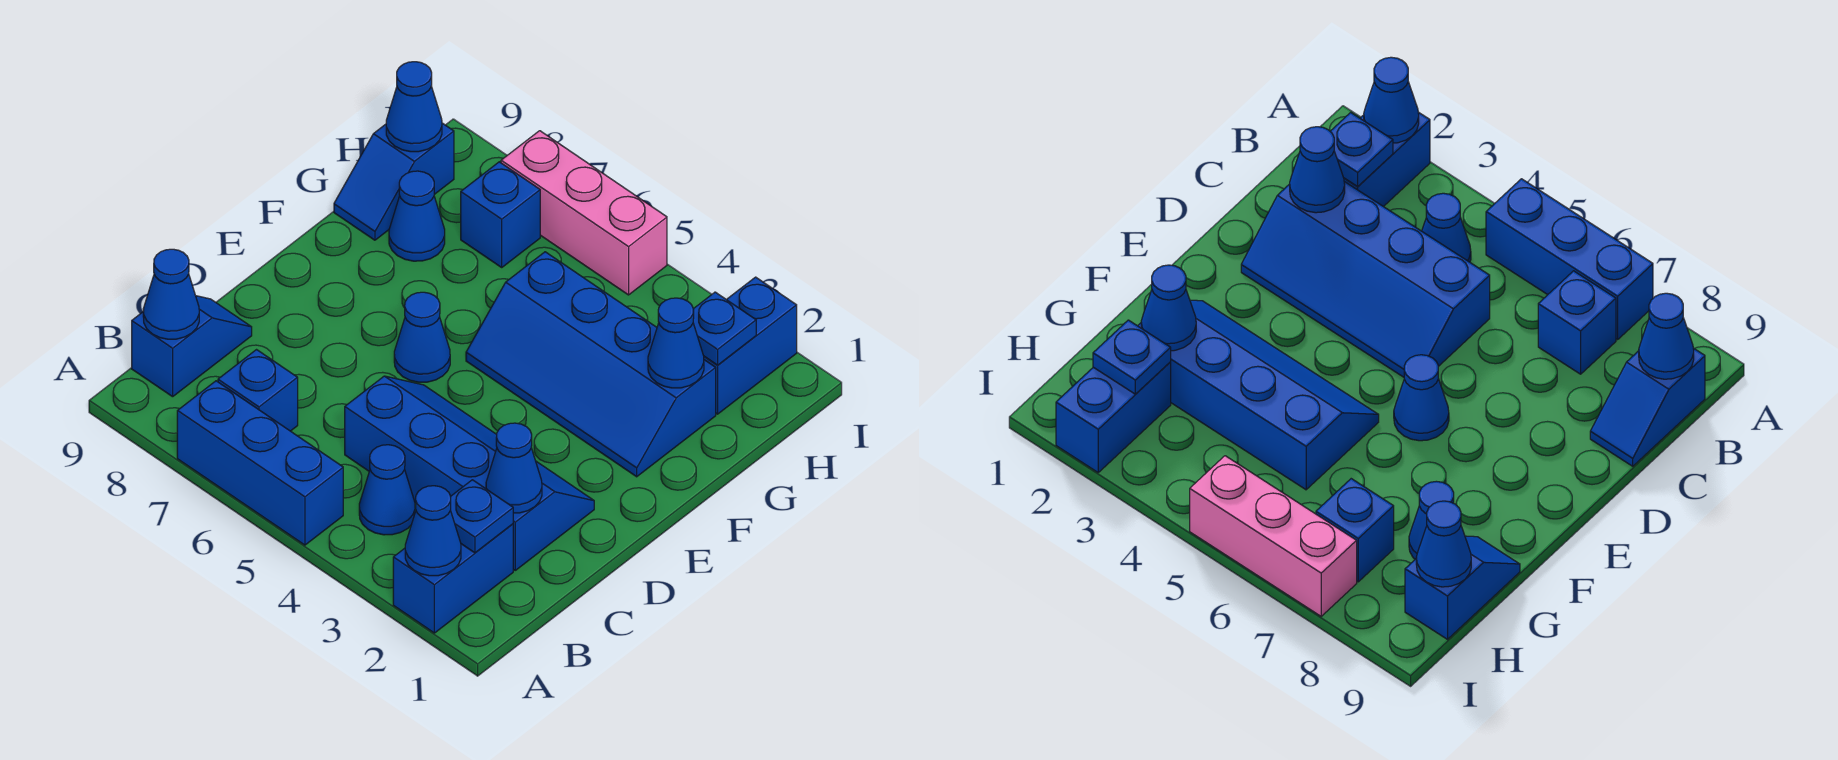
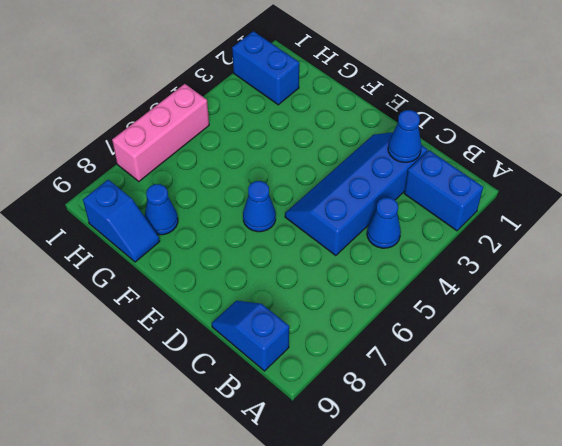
none -> blue brick A5:A7 level 1
none -> blue brick B7 level 1
none -> blue slope F2:G5 level 1 top G

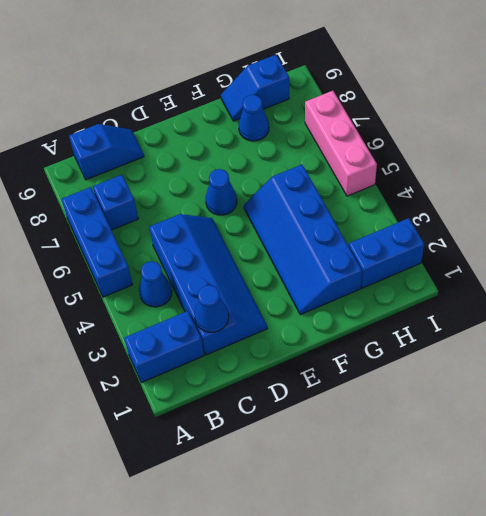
none -> blue brick H7 level 1
none -> blue cone A2 level 2
none -> blue plate B2 level 2

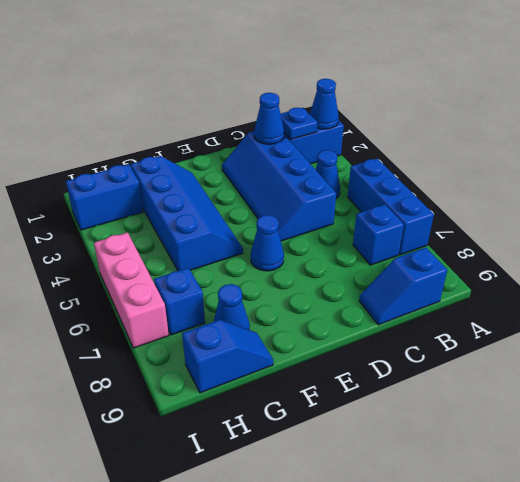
none -> blue cone B9 level 2
none -> blue cone G2 level 2
none -> blue plate H2 level 2

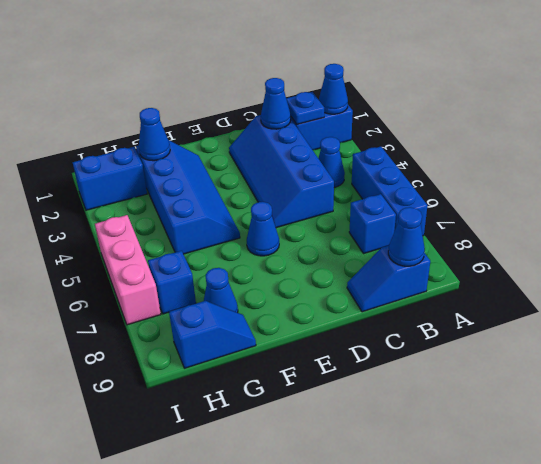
none -> blue plate H2 level 2
none -> blue cone H9 level 2

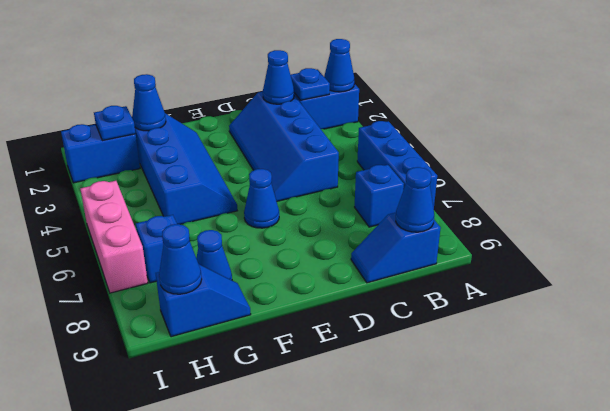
none -> blue cone B4 level 1

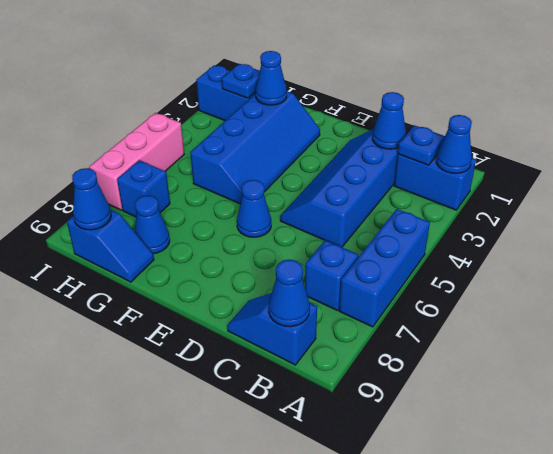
none -> blue cone B4 level 1

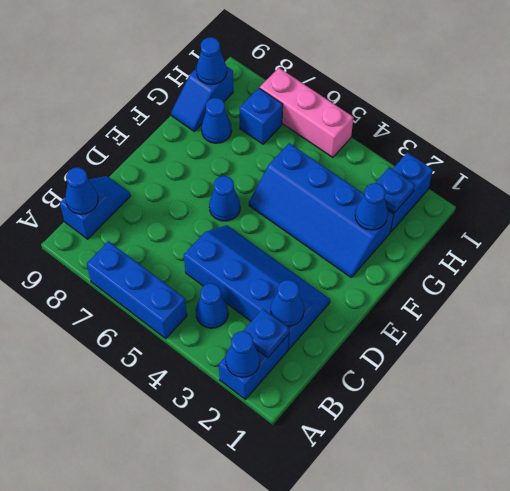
none -> blue brick B7 level 1

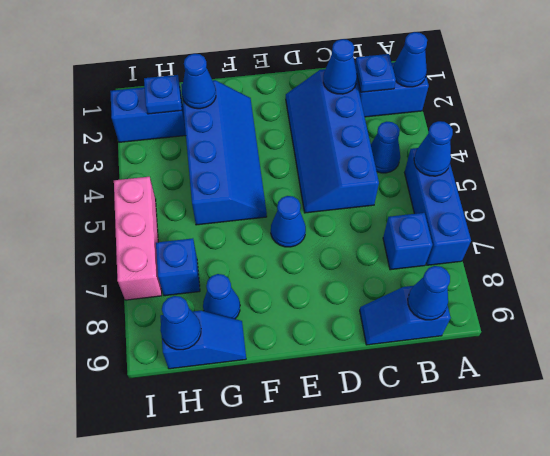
blue cone A5 level 2 -> none

